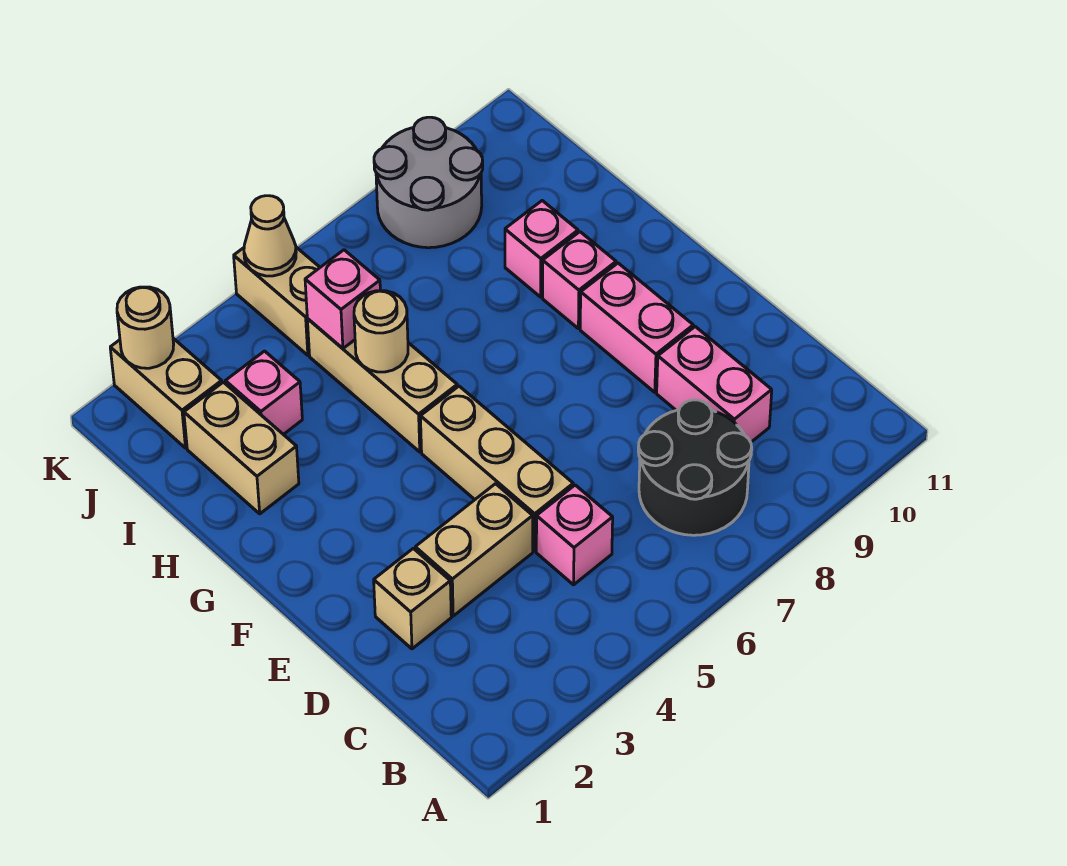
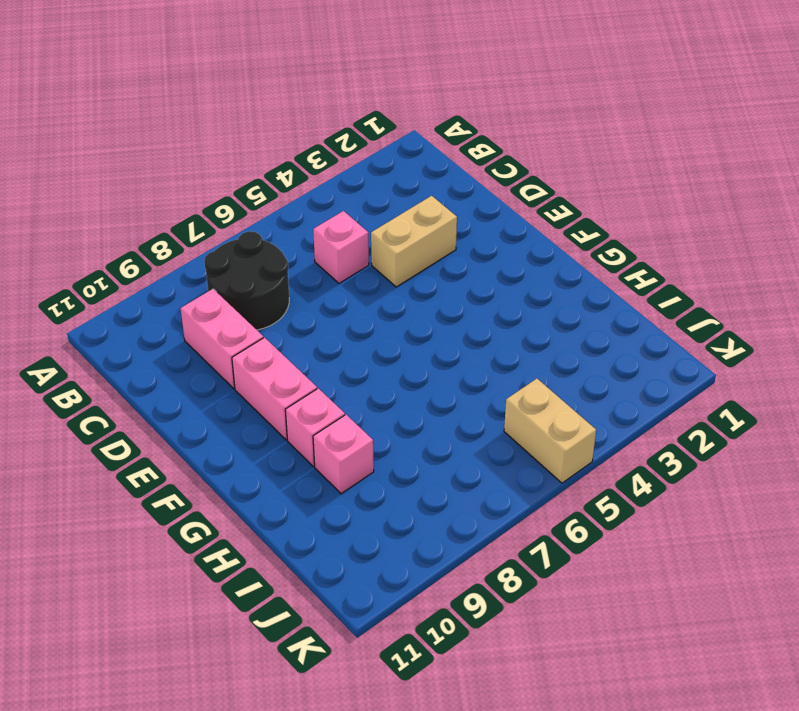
none -> tan brick D2 level 1
none -> tan brick D5:F5 level 1
none -> tan brick G5:I5 level 1

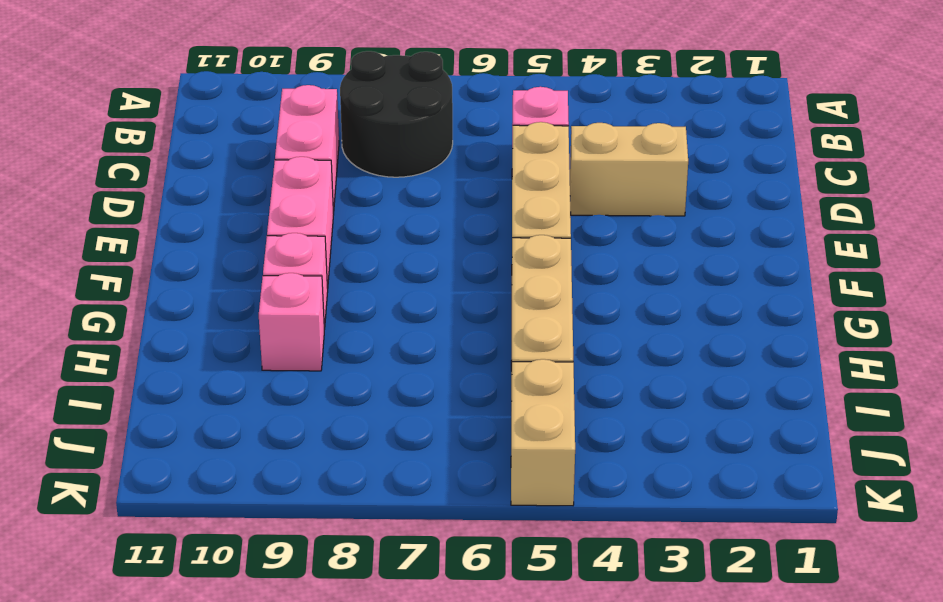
none -> tan brick D2 level 1
none -> tan brick H2:I2 level 1
none -> pink brick I3 level 1

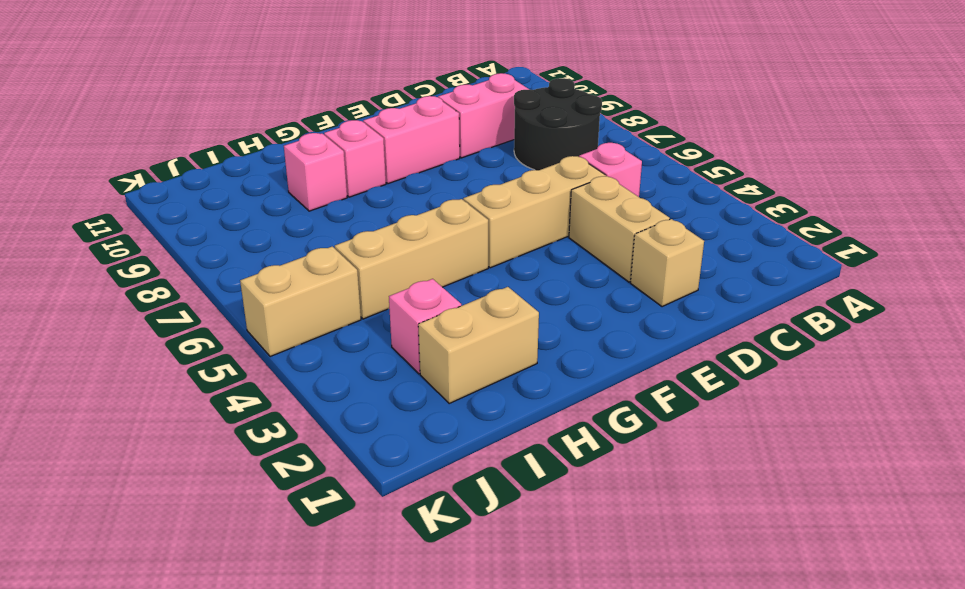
none -> tan brick J2:K2 level 1
none -> grey round brick J8:K9 level 1
none -> tan round brick H5 level 2

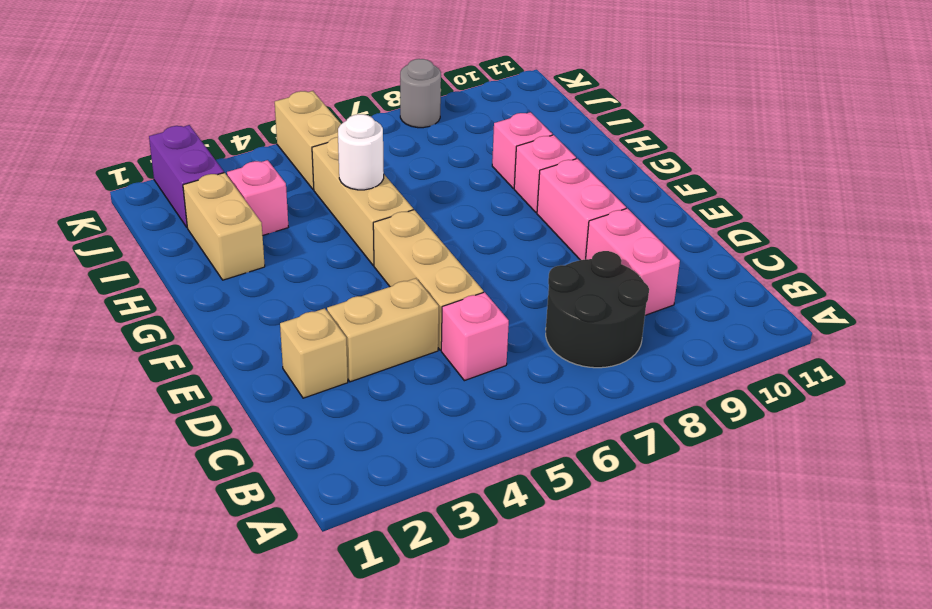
white round brick H5 level 2 -> tan round brick H5 level 2
purple brick J2:K2 level 1 -> tan brick J2:K2 level 1
grey round brick K8 level 1 -> grey round brick J8:K9 level 1
none -> pink brick I5 level 2
none -> tan round brick K2 level 2
none -> tan cone K5 level 2

